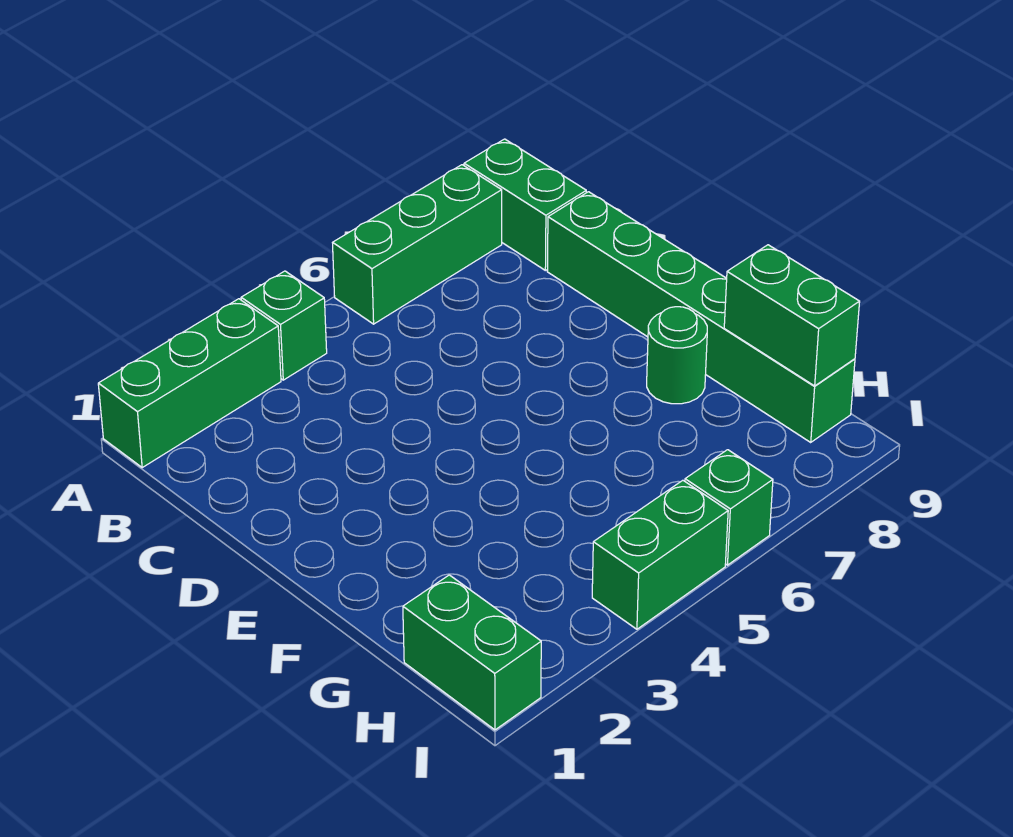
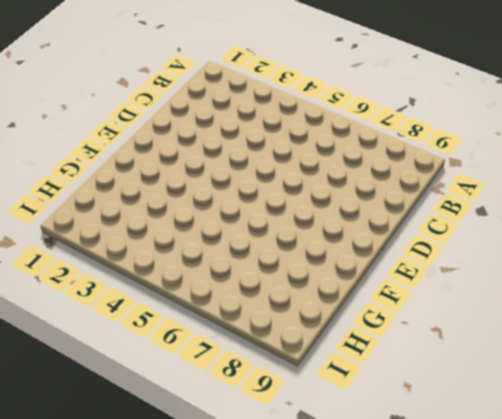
none -> green brick A1:A3 level 1
none -> green brick A4 level 1

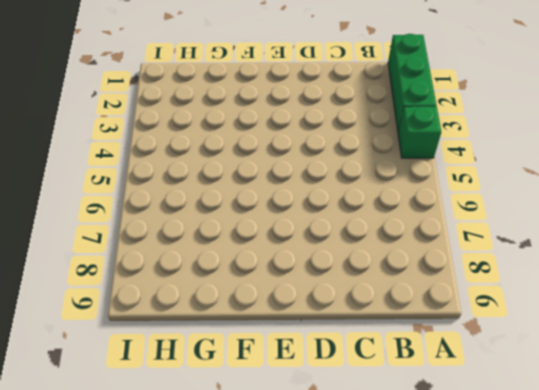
none -> green brick A6:A8 level 1
none -> green brick A9:B9 level 1

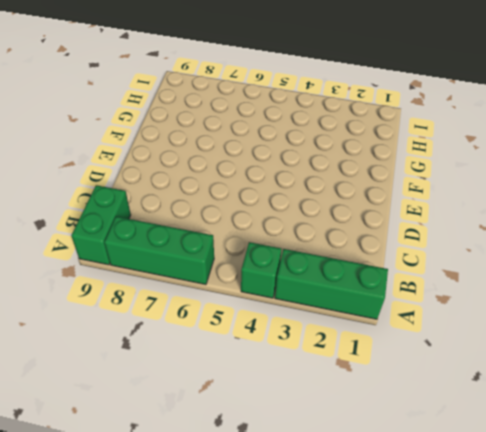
none -> green brick C9:H9 level 1
none -> green round brick F8 level 1

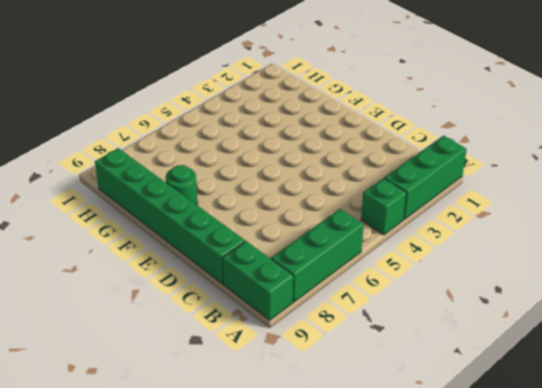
none -> green brick H1:I1 level 1
none -> green brick I4:I5 level 1

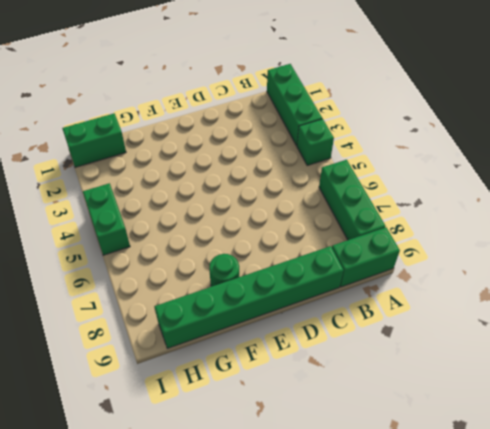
none -> green brick I6 level 1
none -> green brick G9:H9 level 2

